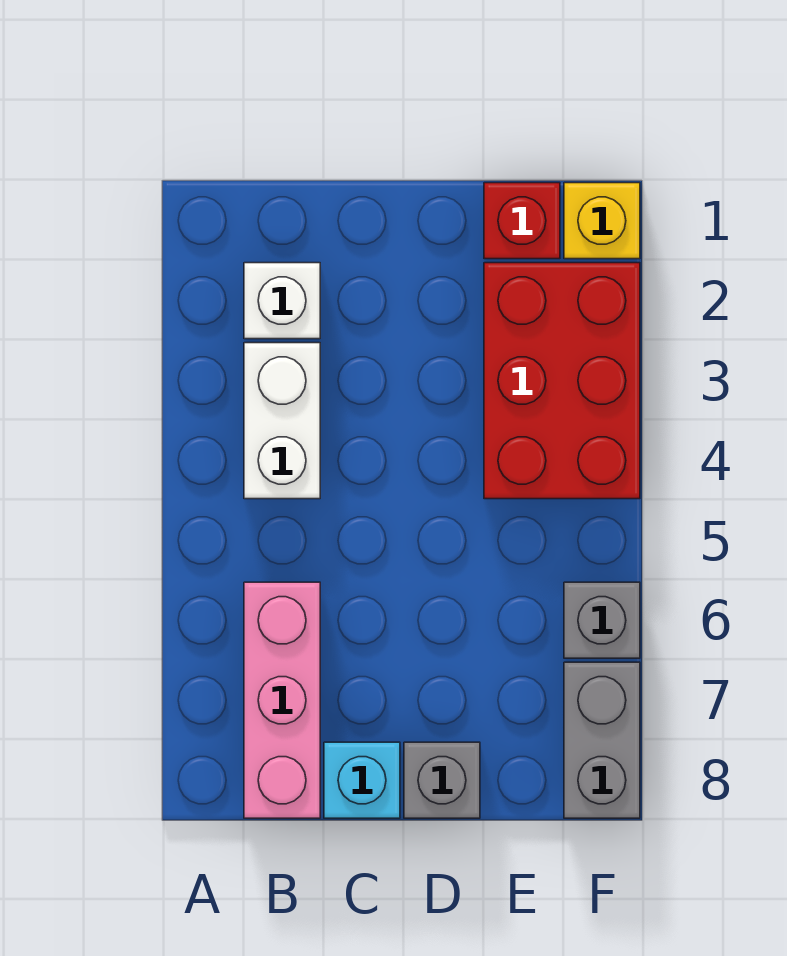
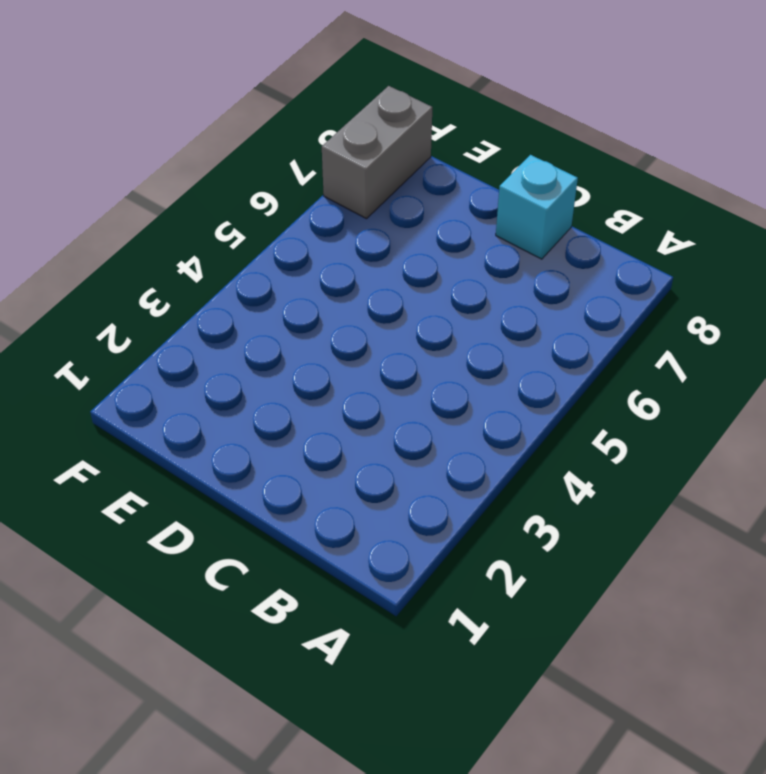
none -> white brick B2 level 1
none -> white brick B3:B4 level 1

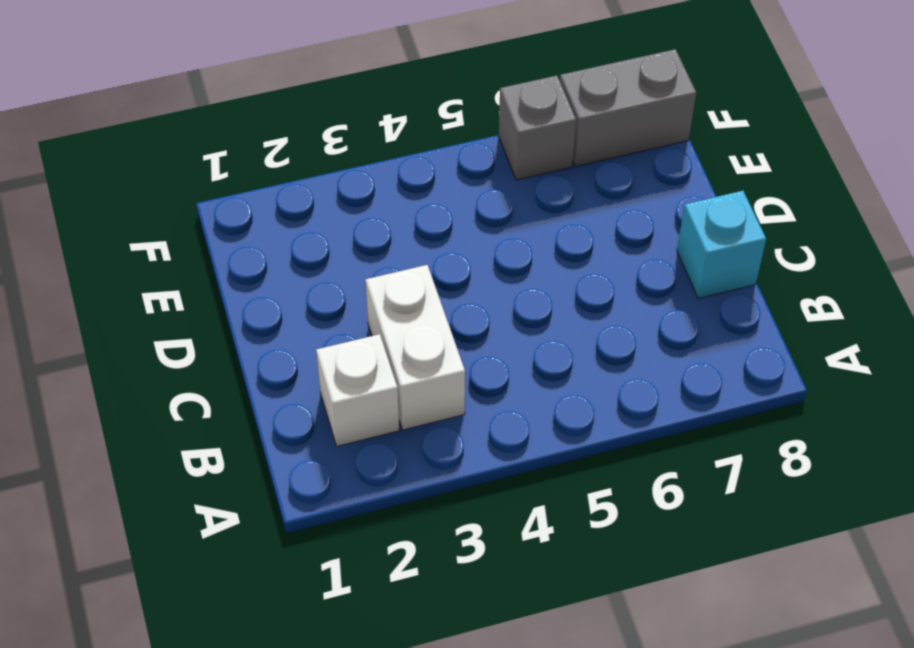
white brick B3:C3 level 1 -> white brick B3:B4 level 1
none -> pink brick B6:B8 level 1
none -> grey brick D8 level 1

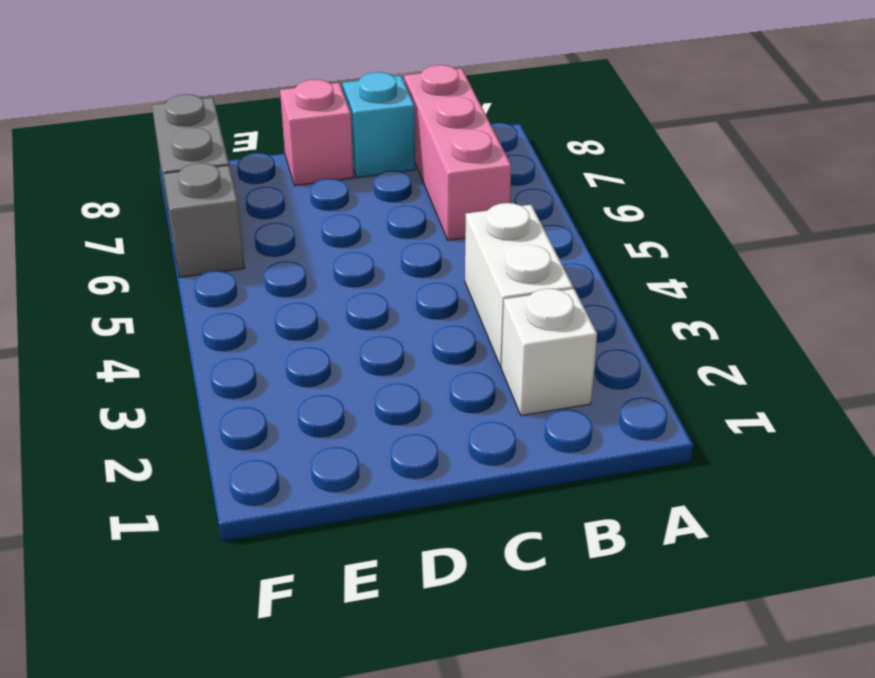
pink brick D8 level 1 -> grey brick D8 level 1
none -> red brick E1 level 1
none -> red brick E2:F4 level 1

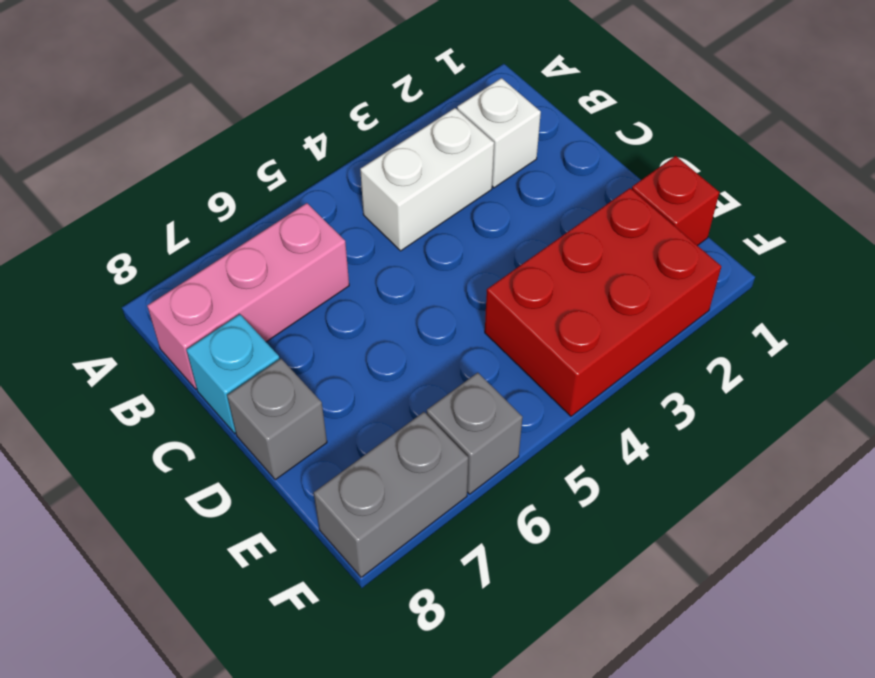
none -> yellow brick F1 level 1

